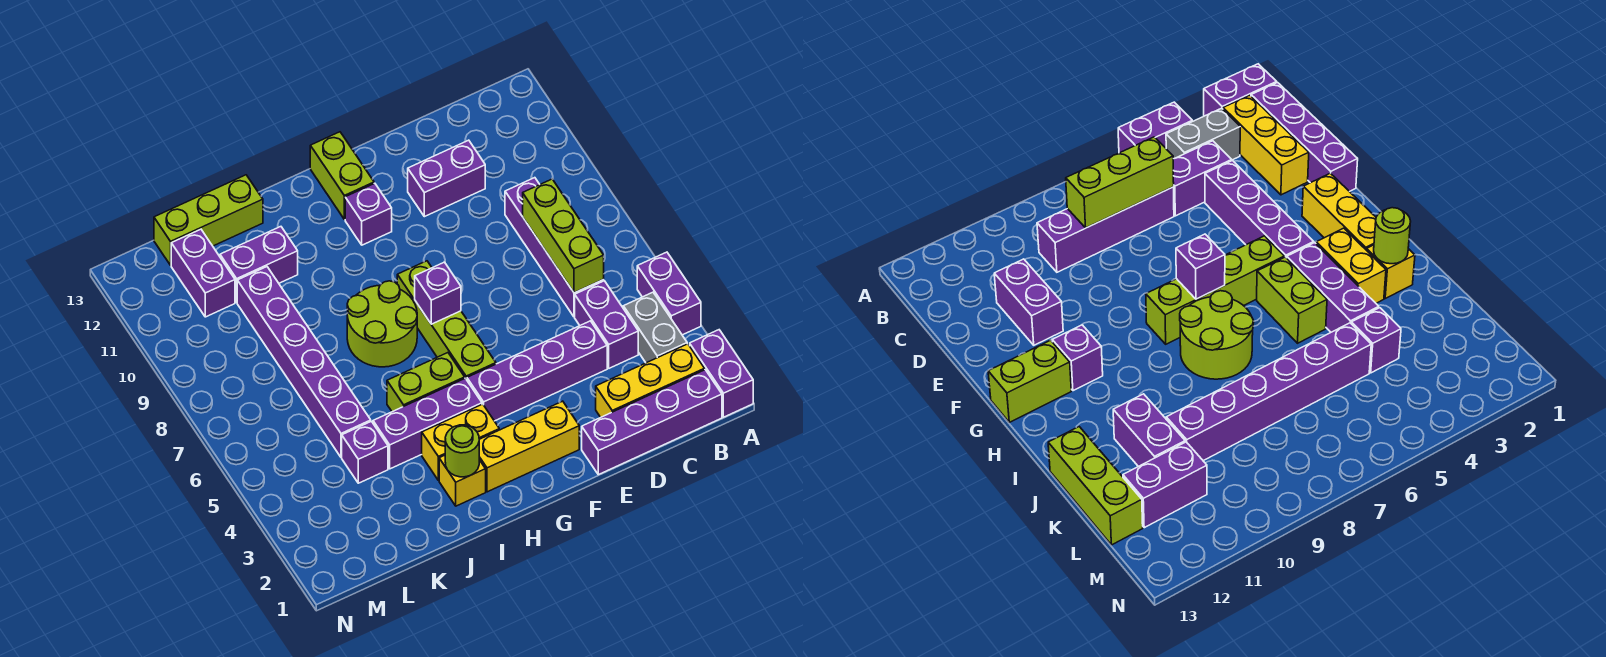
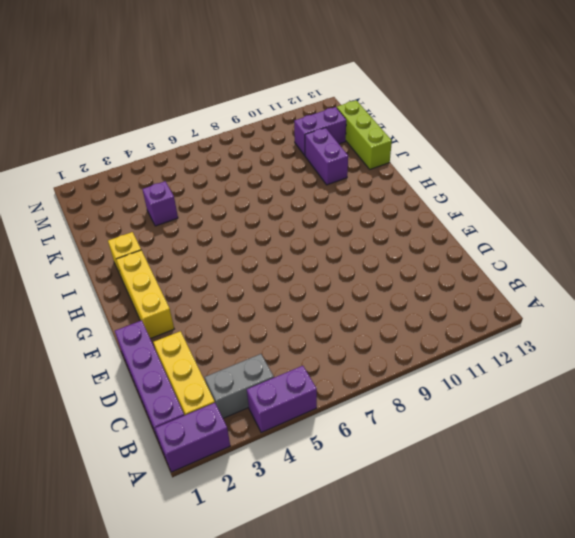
none -> purple brick C4:C5 level 1
none -> purple brick C6:C9 level 1
none -> purple brick D4:G4 level 1

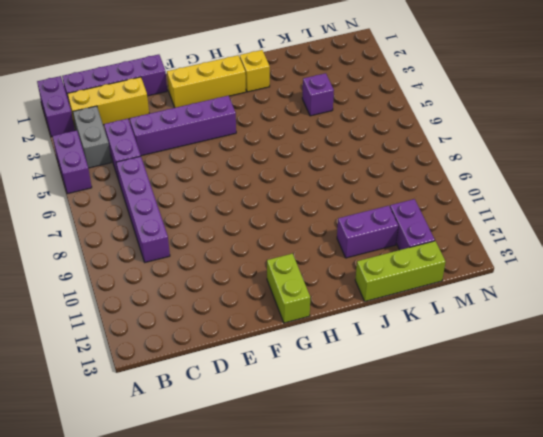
none -> purple brick D11:E11 level 1
none -> lime brick G5:G8 level 1
none -> purple brick G11 level 1

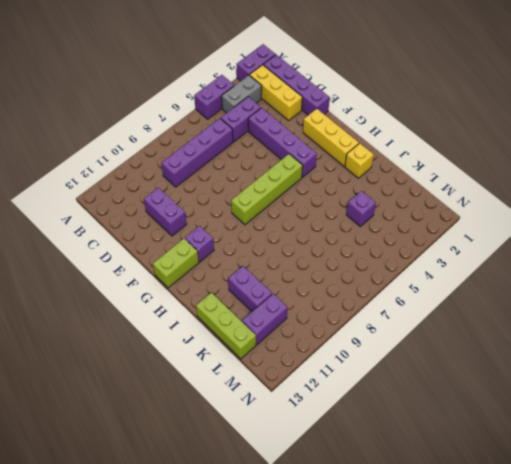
none -> yellow brick H3:I3 level 1
none -> purple brick H4:J4 level 1
none -> lime brick H5:I5 level 1

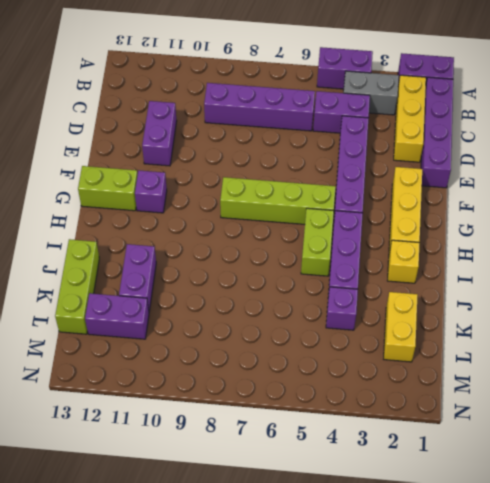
yellow brick K2:L2 level 1 -> yellow brick H3:I3 level 1
none -> lime round brick H7:I8 level 1
none -> purple brick K5:K10 level 1
none -> lime brick C6:C8 level 2

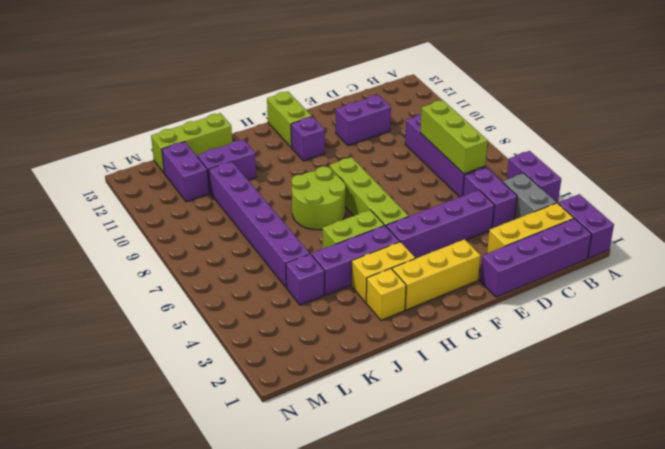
none -> purple brick G7 level 2
none -> lime round brick I2 level 2

